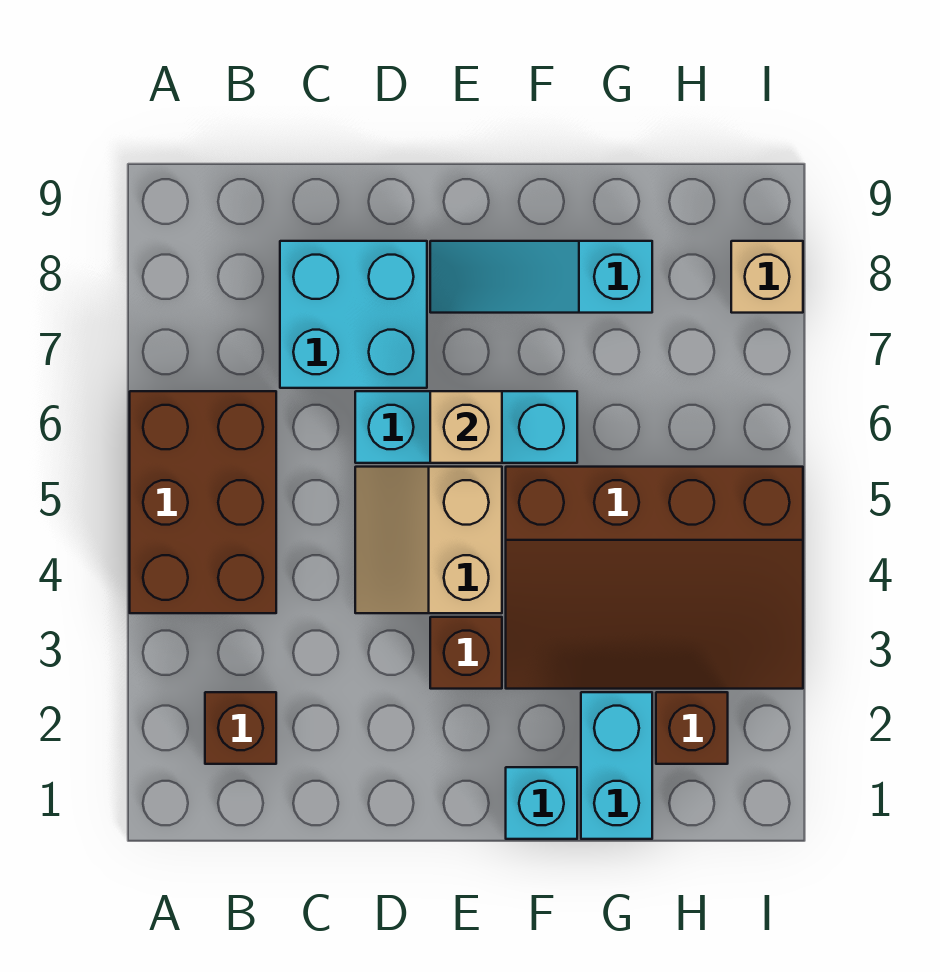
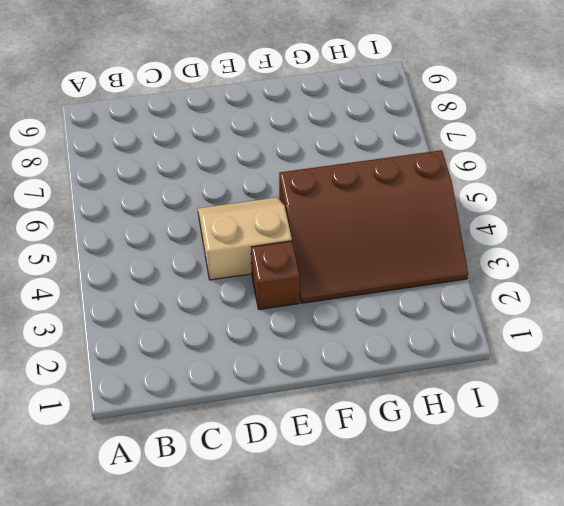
tan slope D4:E5 level 1 top 4 -> tan slope D4:E5 level 1 top E
none -> brown brick A4:B6 level 1
none -> brown brick B2 level 1
none -> cyan brick C7:D8 level 1

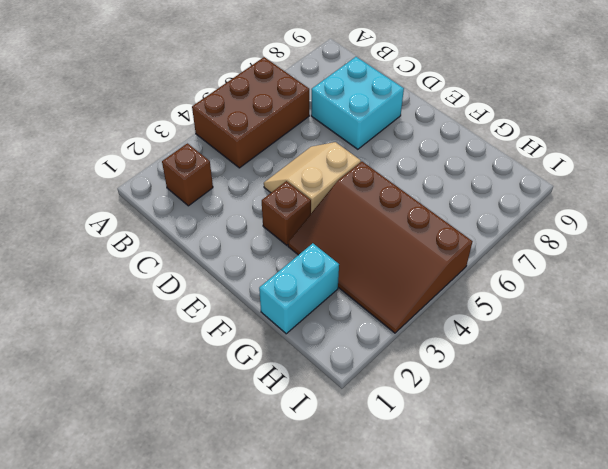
none -> cyan brick D6:F6 level 1
none -> cyan slope E8:G8 level 1 top G
none -> cyan brick F1 level 1

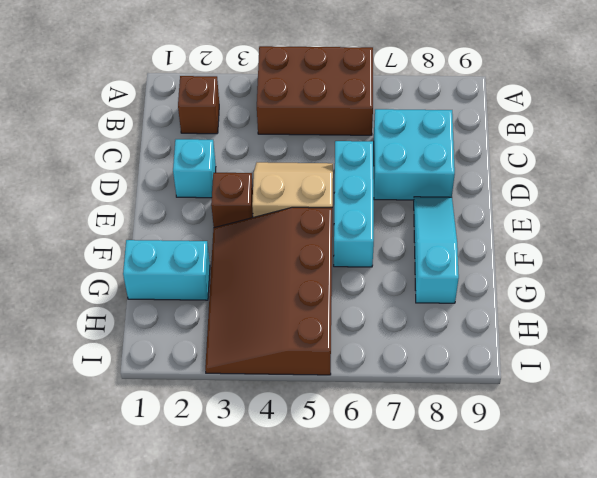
cyan brick D2 level 1 -> cyan brick F1 level 1
none -> brown brick H2 level 1
none -> tan brick I8 level 1
none -> tan brick E6 level 2

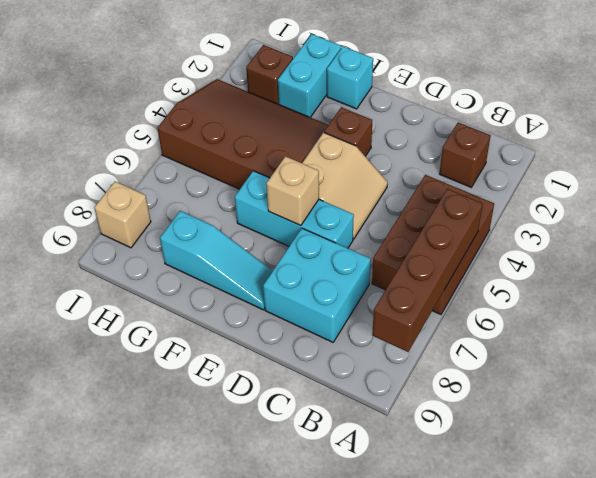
brown brick A5:A8 level 2 -> none

